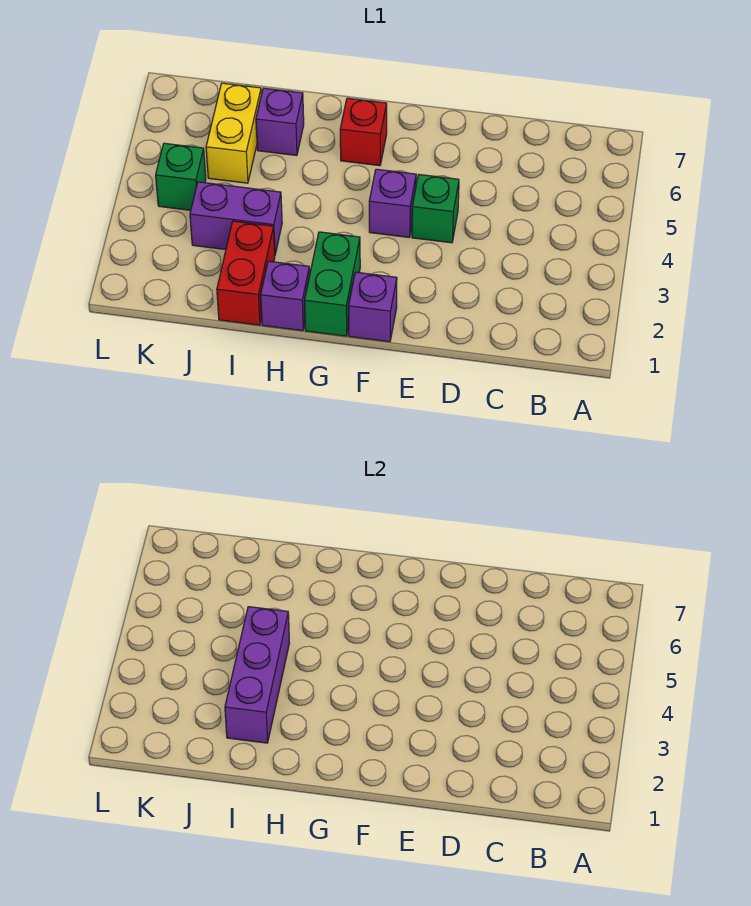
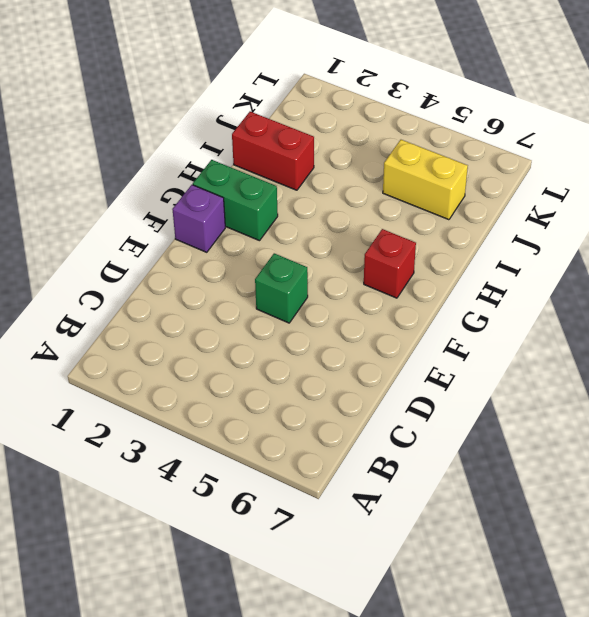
none -> purple brick F4 level 1
none -> purple brick H1 level 1
none -> purple brick I3:J3 level 1

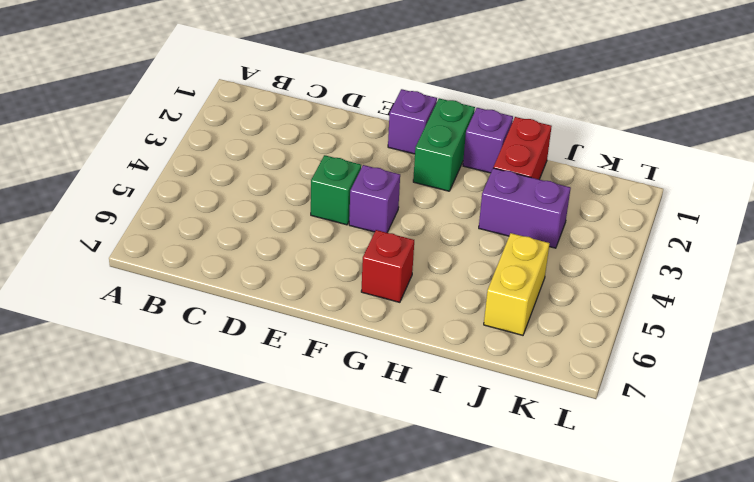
none -> purple brick I6 level 1
none -> green brick K4 level 1
none -> purple brick I2:I4 level 2

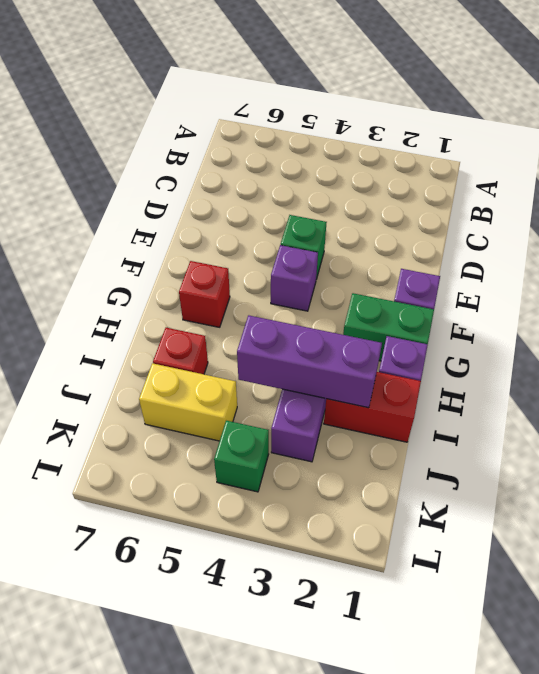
red brick I6 level 1 -> purple brick I6 level 1

